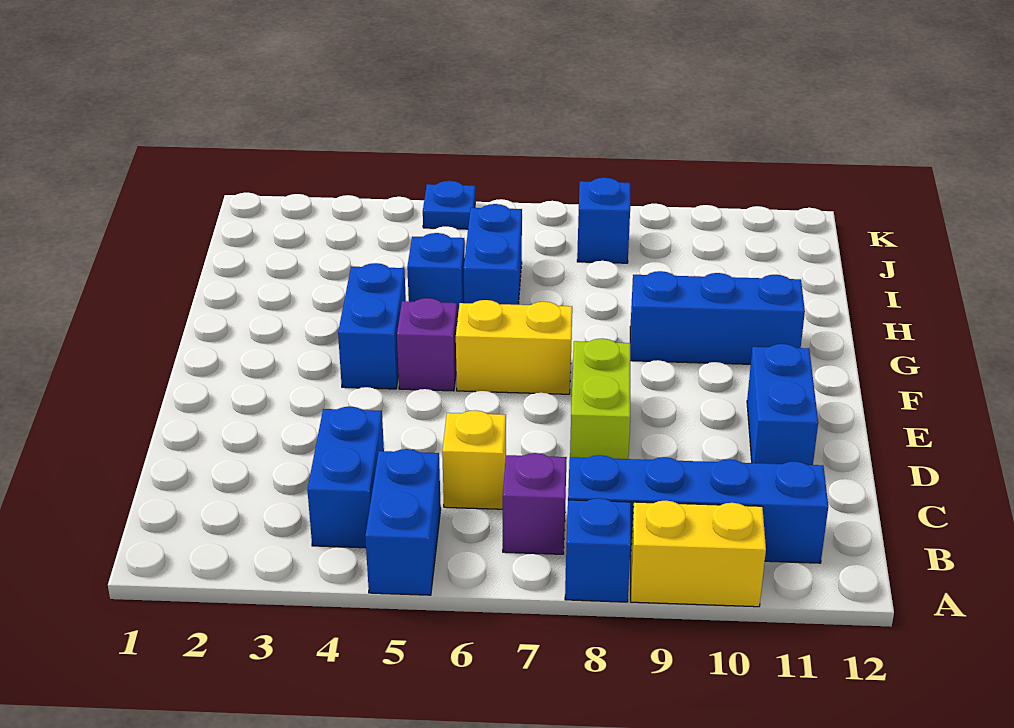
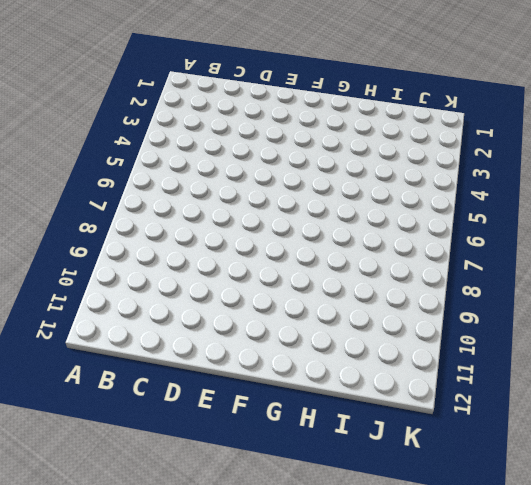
none -> blue brick A5:B5 level 1
none -> blue brick A8 level 1
none -> yellow brick A9:A10 level 1

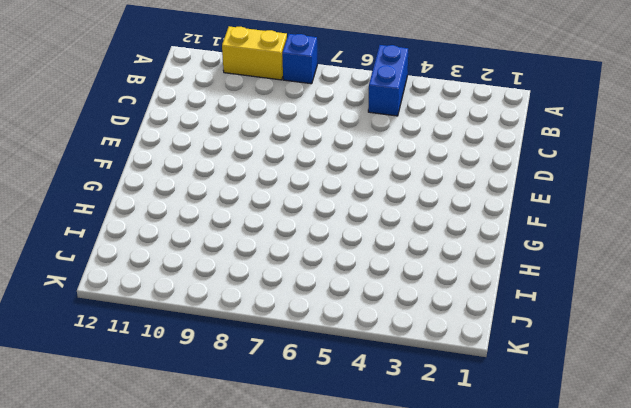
none -> blue brick B4:C4 level 1
none -> purple brick B7 level 1
none -> blue brick B8:B11 level 1

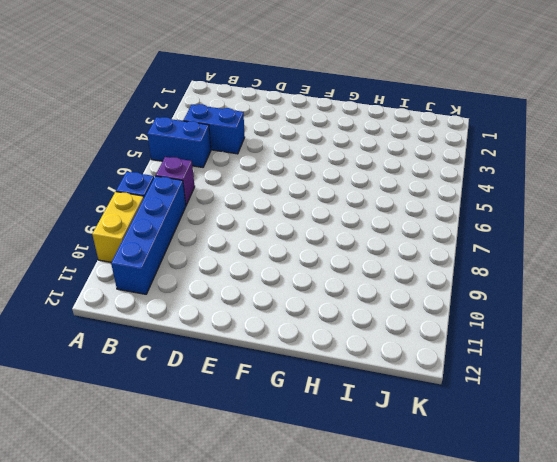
none -> yellow brick C6 level 1
none -> lime brick D8:E8 level 1
none -> blue brick D11:E11 level 1

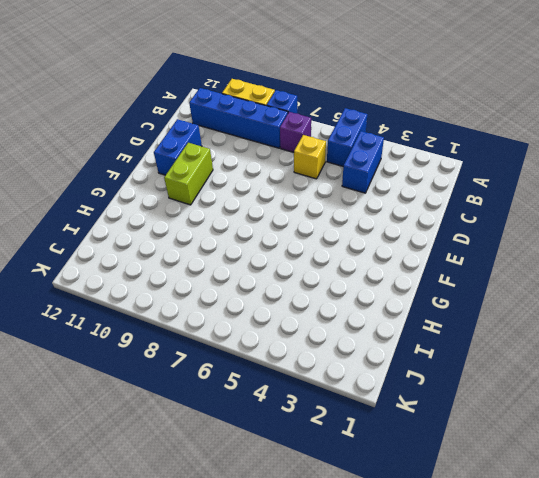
lime brick E10:F10 level 1 -> lime brick D8:E8 level 1
none -> blue brick F4:G4 level 1
none -> purple brick F5 level 1
none -> yellow brick F6:F7 level 1

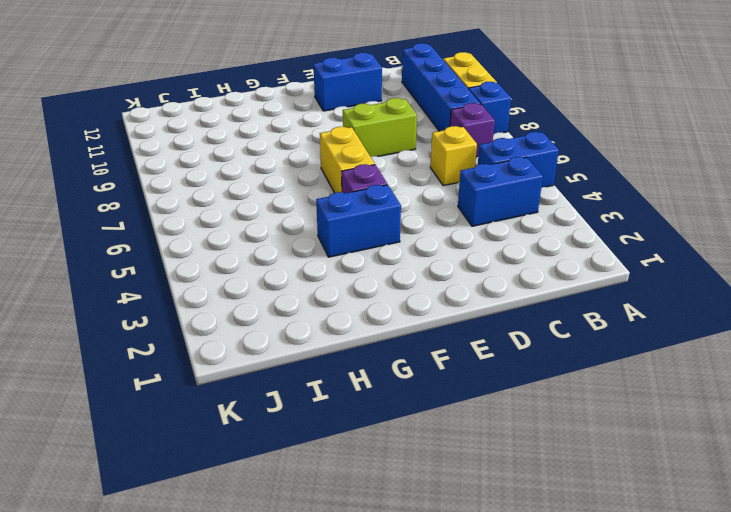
none -> blue brick G9:G11 level 1
none -> blue brick H5 level 1
none -> blue brick H6:I6 level 1

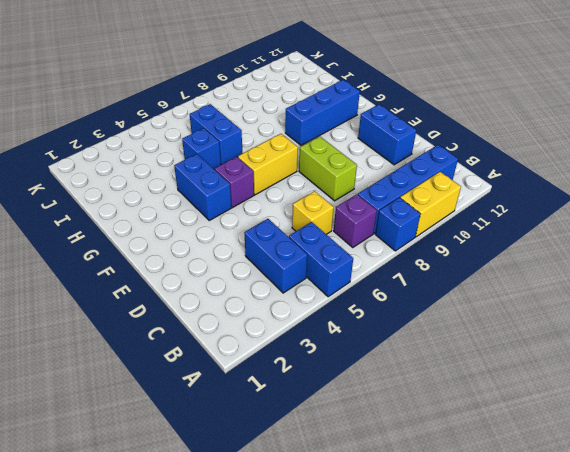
none -> blue brick J8 level 1
none -> blue plate K5 level 1

